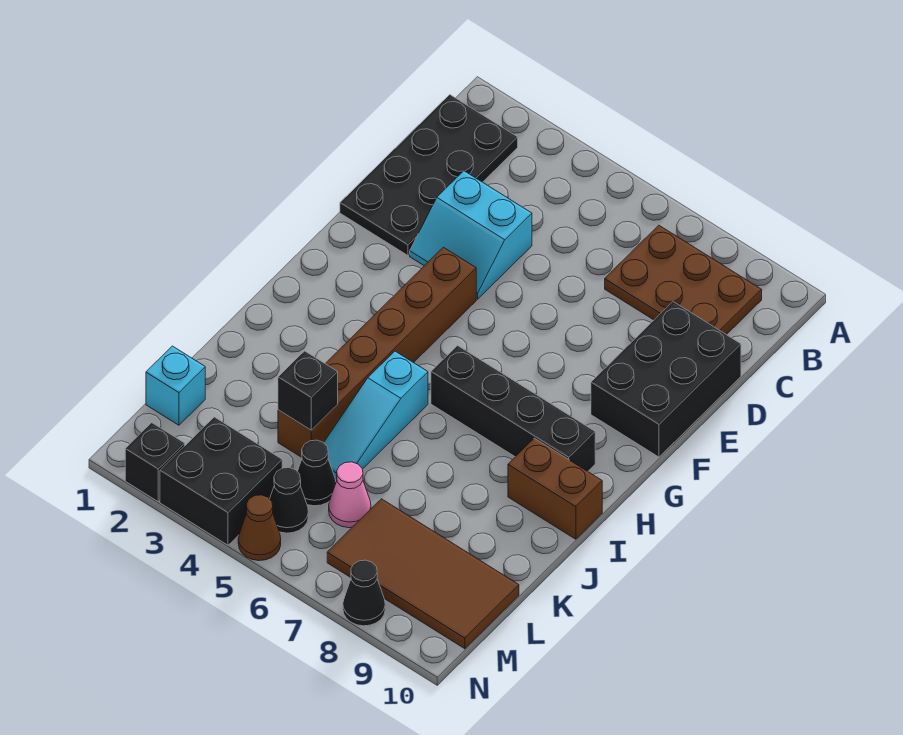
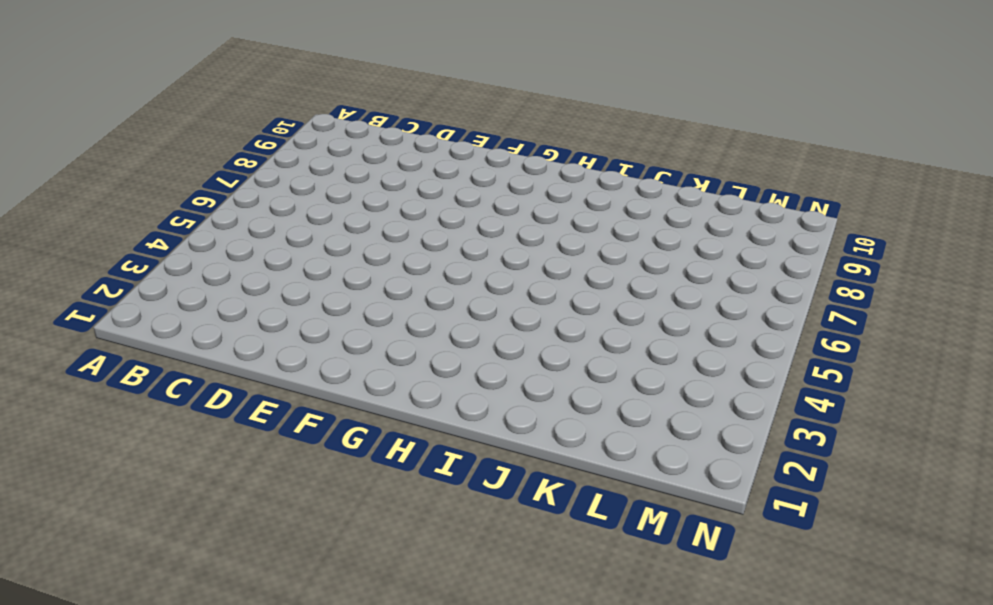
none -> black plate B1:E2 level 1
none -> brown plate B7:C9 level 1
none -> cyan slope D3:E4 level 1 top D

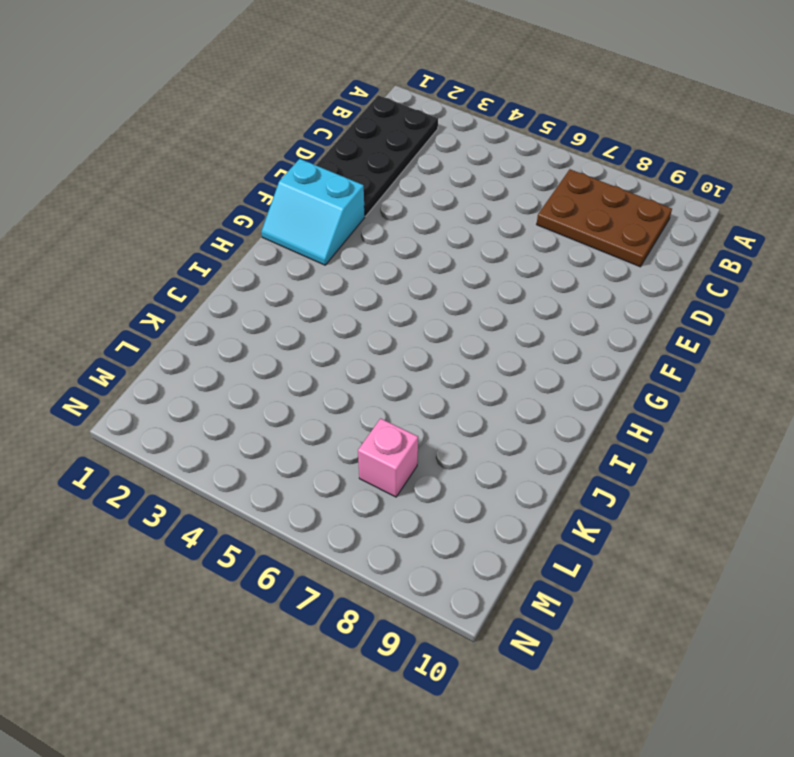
cyan slope F1:G2 level 1 top F -> cyan slope D3:E4 level 1 top D
pink brick L7 level 1 -> brown tile L7:M10 level 1
none -> black brick D9:F10 level 1
none -> brown brick F4:K4 level 1
none -> black brick H6:H9 level 1

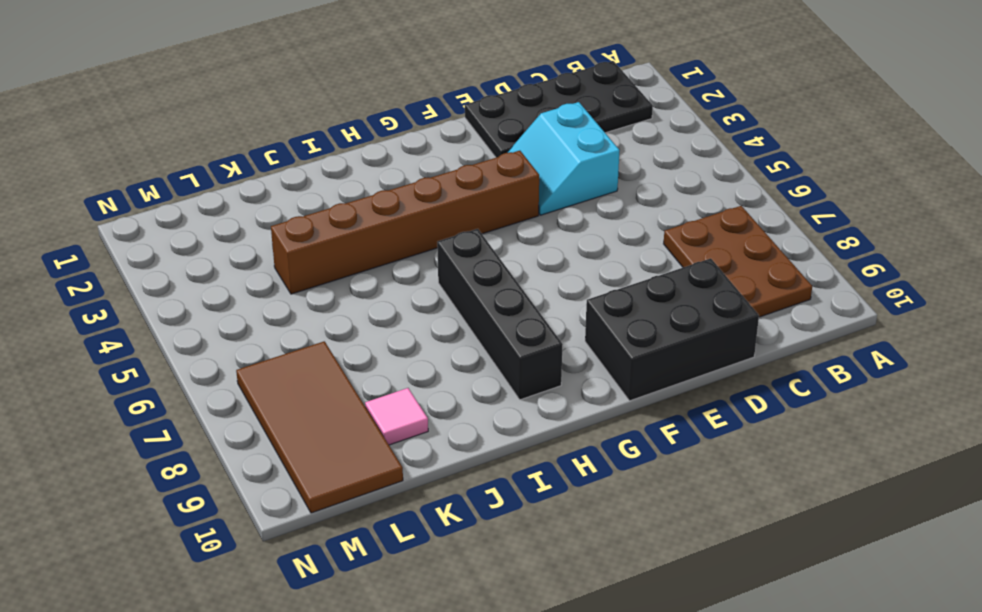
pink tile K9 level 1 -> none
none -> cyan slope I5:K5 level 1 top I
none -> brown brick I9:I10 level 1
none -> cyan brick L1 level 1

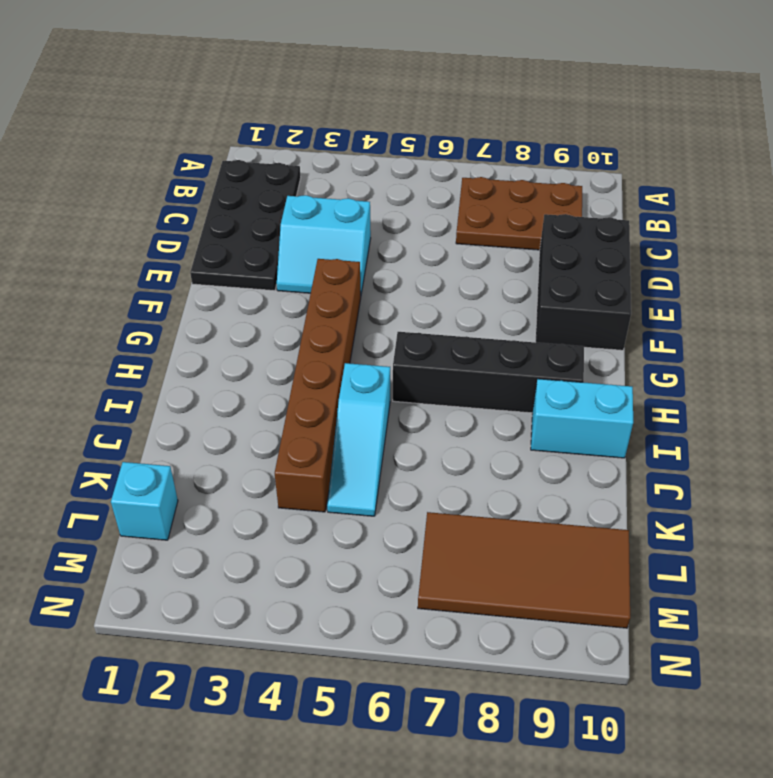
cyan brick I9:I10 level 1 -> brown brick I9:I10 level 1
none -> black cone L5 level 1
none -> pink cone L6 level 1
none -> black brick M3:N4 level 1

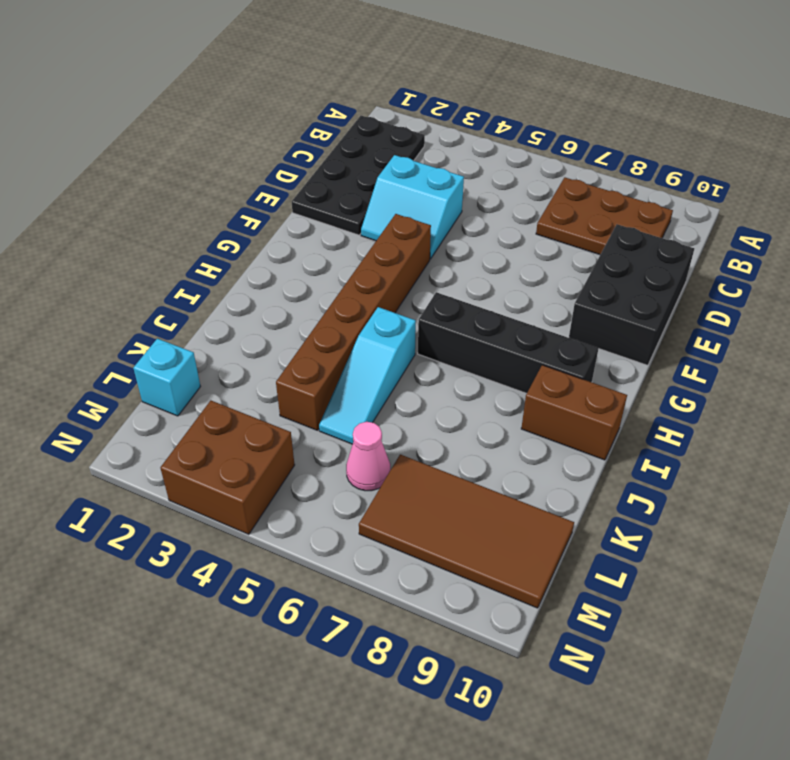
brown brick M3:N4 level 1 -> black brick M3:N4 level 1
none -> black cone L5 level 1
none -> black cone M5 level 1
none -> black brick N2 level 1

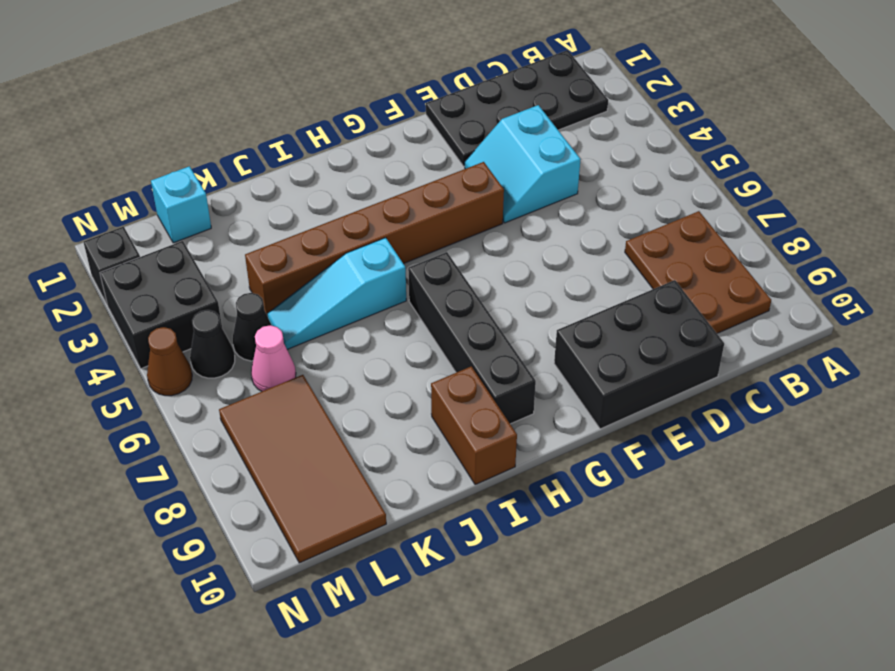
none -> black cone N8 level 1
none -> black brick K4 level 2

